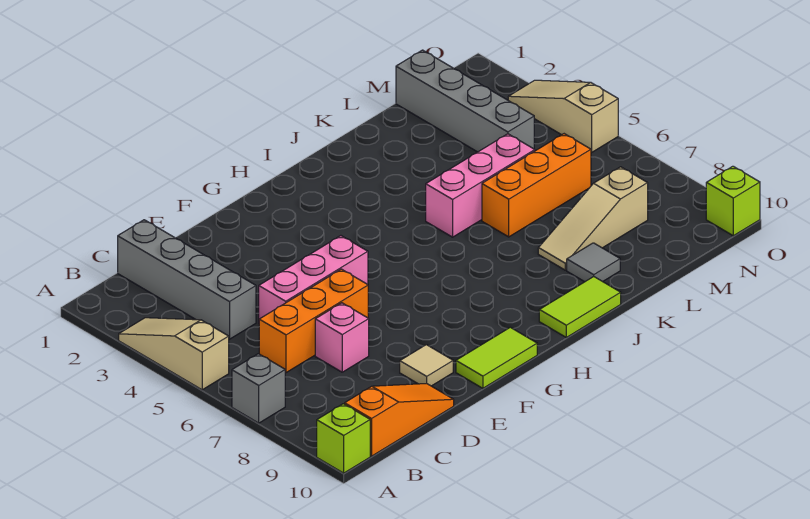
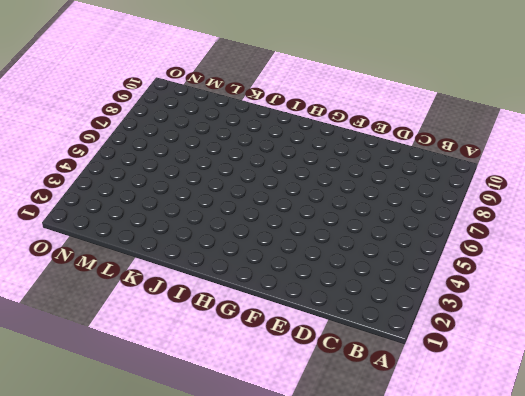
none -> tan slope A3:A5 level 1 top 5
none -> grey brick A7 level 1
none -> lime brick A10 level 1

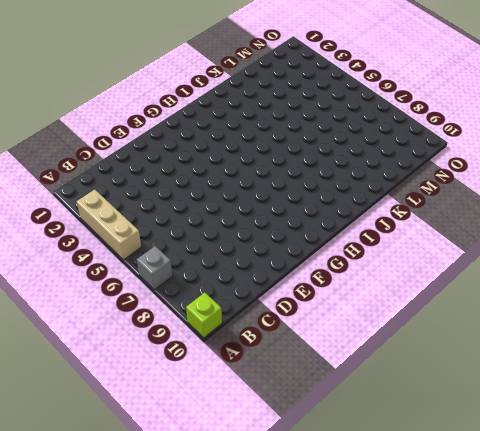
tan brick A3:A5 level 1 -> tan slope A3:A5 level 1 top 5
none -> orange slope B10:D10 level 1 top B
none -> grey brick C1:C4 level 1
none -> orange brick C6:E6 level 1

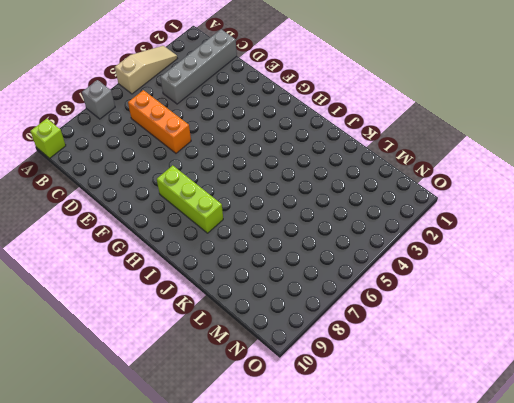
lime brick G8:I8 level 1 -> none
none -> orange slope B10:D10 level 1 top B
none -> pink brick D5:F5 level 1
none -> pink brick D7 level 1

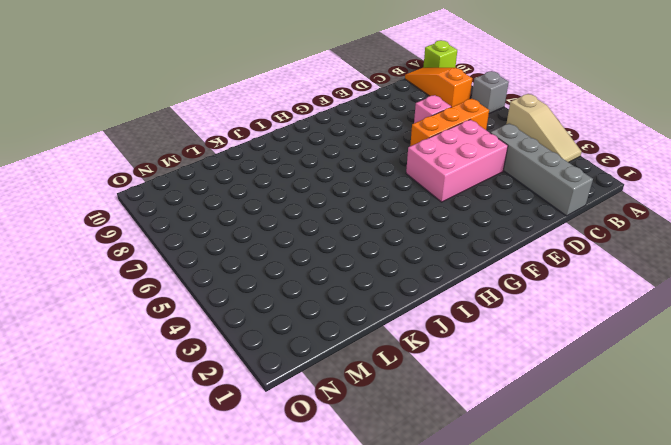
orange slope B8:B10 level 1 top 8 -> orange slope B10:D10 level 1 top B
pink brick D4:F5 level 1 -> pink brick D5:F5 level 1
none -> tan tile E9 level 1
none -> lime tile F10:G10 level 1
none -> lime tile I10:J10 level 1

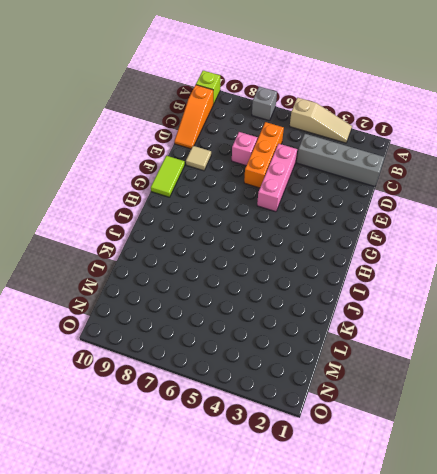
none -> lime tile I10:J10 level 1
none -> pink brick J5:L5 level 1
none -> orange brick K6:M6 level 1

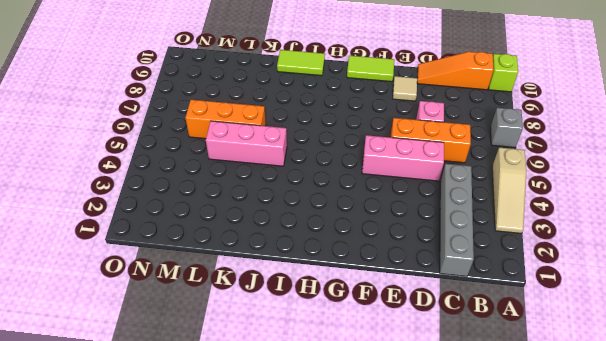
none -> tan slope K8:M8 level 1 top M
none -> grey tile K9 level 1
none -> grey brick M1:M4 level 1

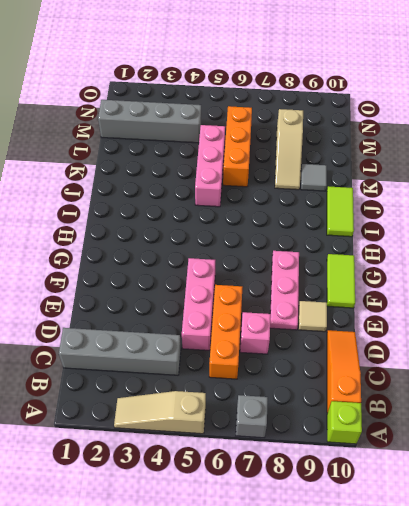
pink plate E8:G8 level 1 -> none
none -> tan slope O3:O5 level 1 top 5
none -> lime brick O10 level 1

